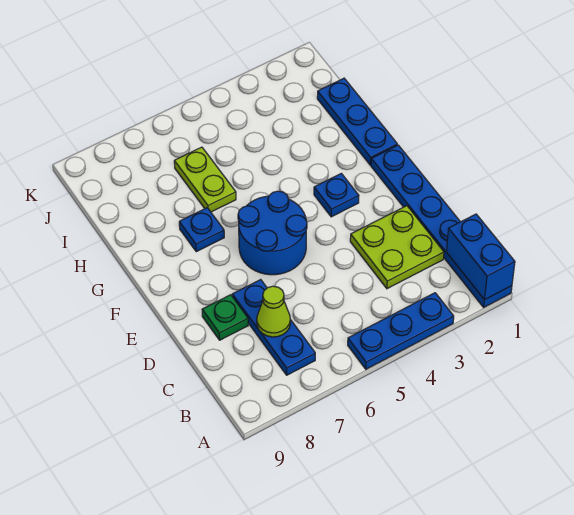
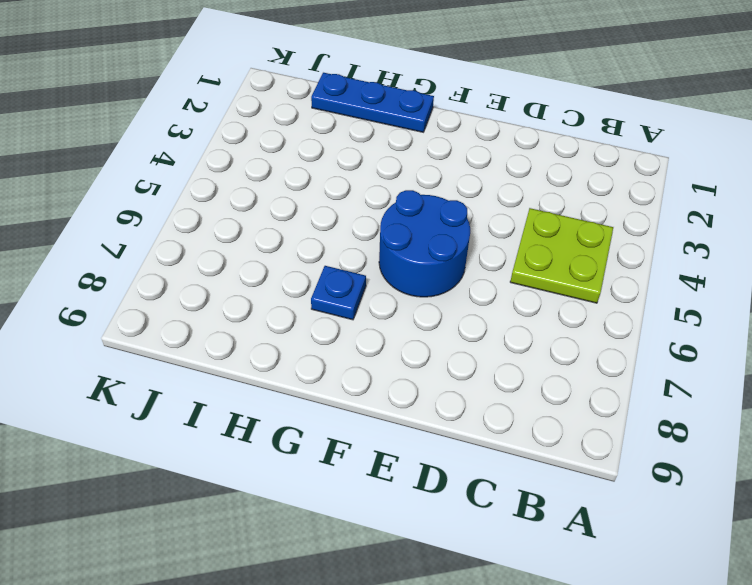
lime plate B4:C5 level 1 -> lime plate C2:D3 level 1
none -> blue plate A1:F1 level 1
none -> blue plate A3:A5 level 1
none -> blue plate B7:D7 level 1

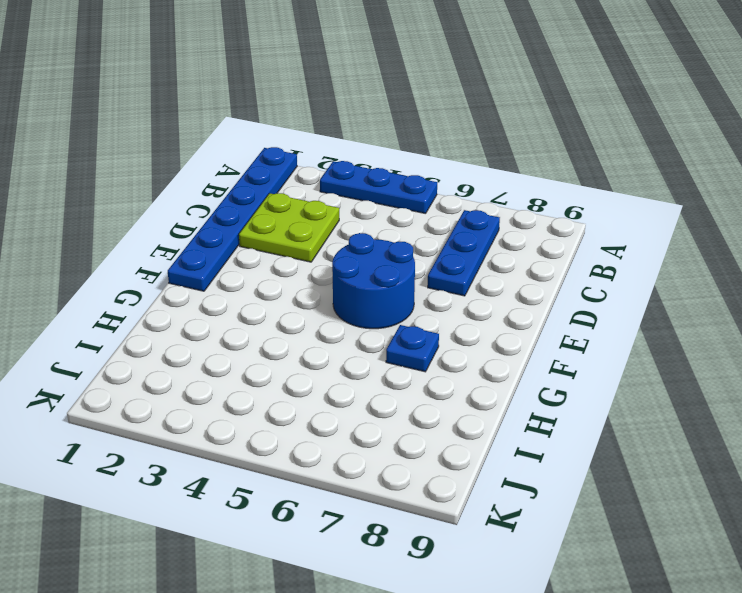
none -> green plate D8 level 1
none -> blue plate F3 level 1
none -> blue plate G1:I1 level 1

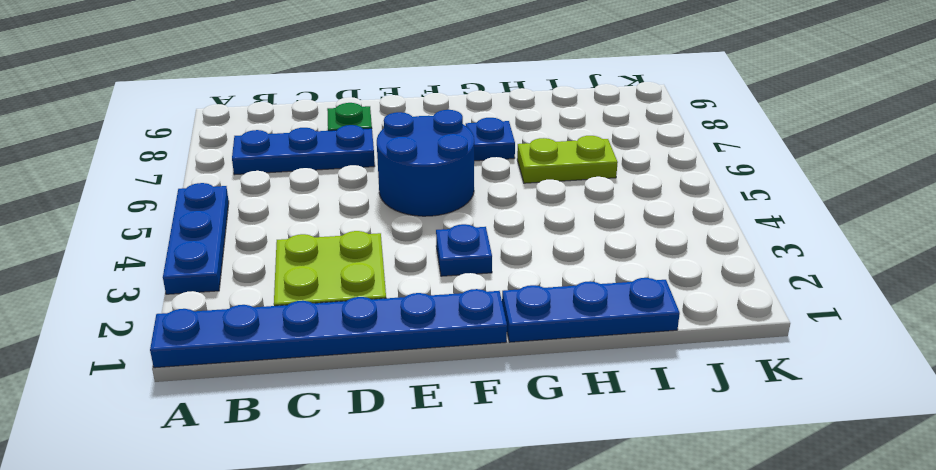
none -> blue brick A1:B1 level 2
none -> lime cone C7 level 2

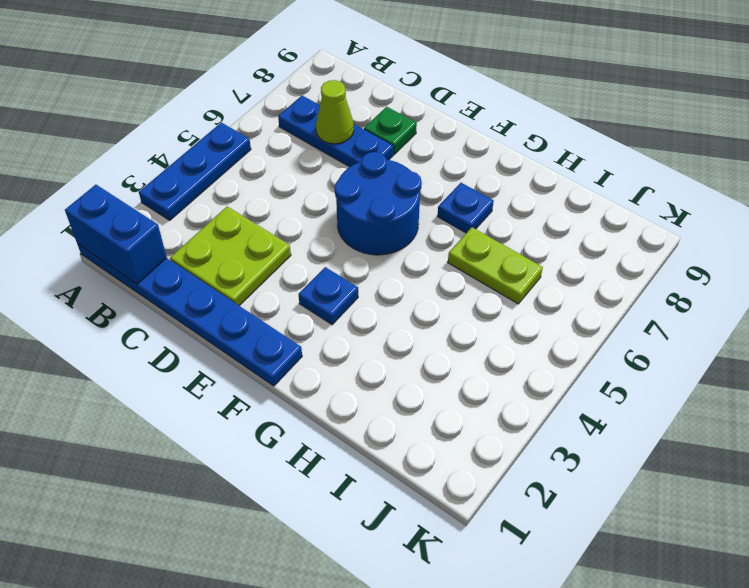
none -> blue plate G1:I1 level 1

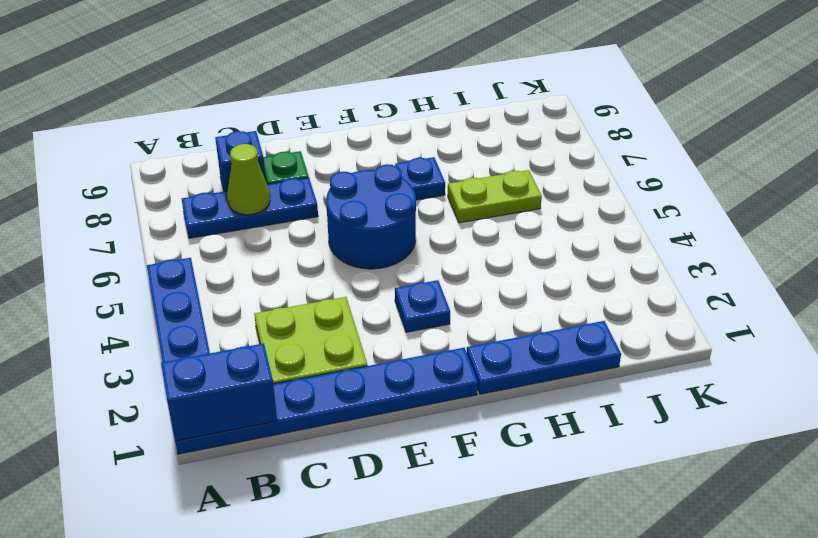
blue brick C8 level 1 -> none

